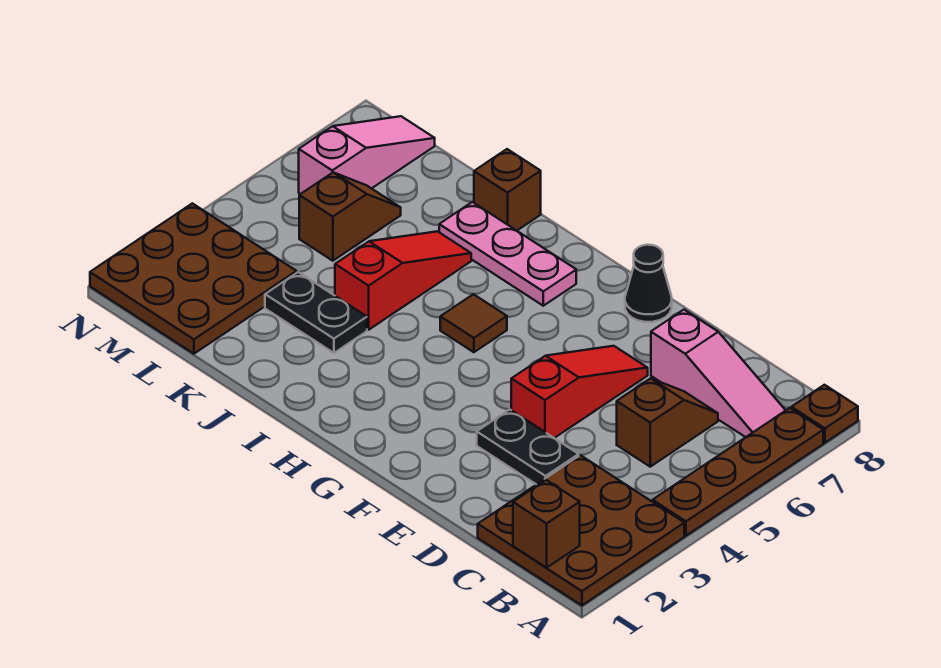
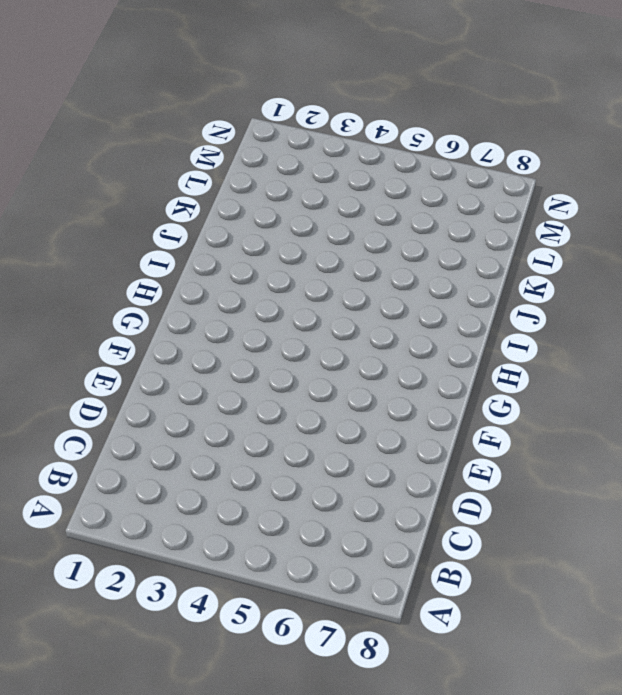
none -> brown plate A1:C3 level 1
none -> brown plate A4:A7 level 1
none -> brown plate A8 level 1

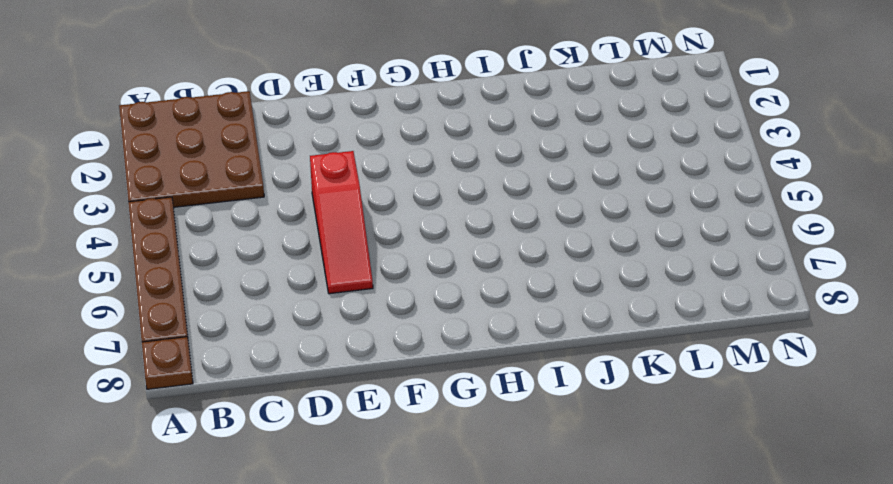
none -> pink slope B7:D7 level 1 top D
none -> brown slope C5:C6 level 1 top 5
none -> black plate D3:E3 level 1

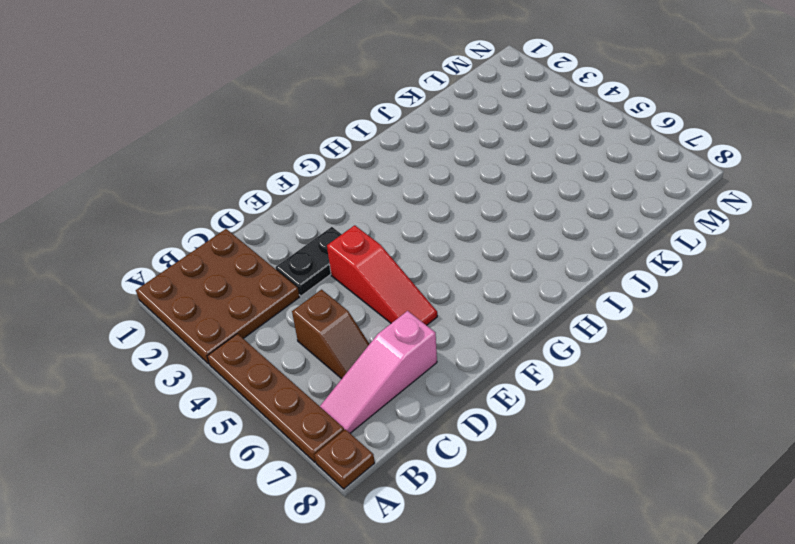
none -> black cone F8 level 1
none -> brown tile H5 level 1
none -> pink plate H7:J7 level 1

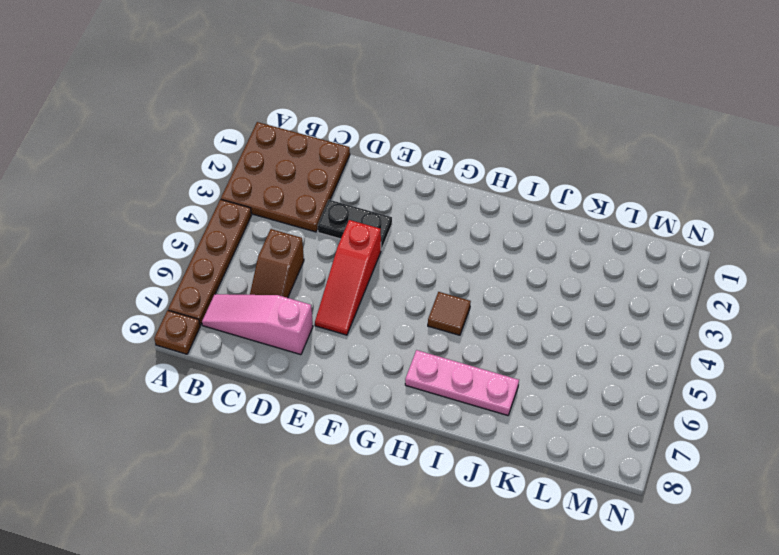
none -> black cone F8 level 1
none -> black plate J3:K3 level 1
none -> red slope J4:J6 level 1 top 4

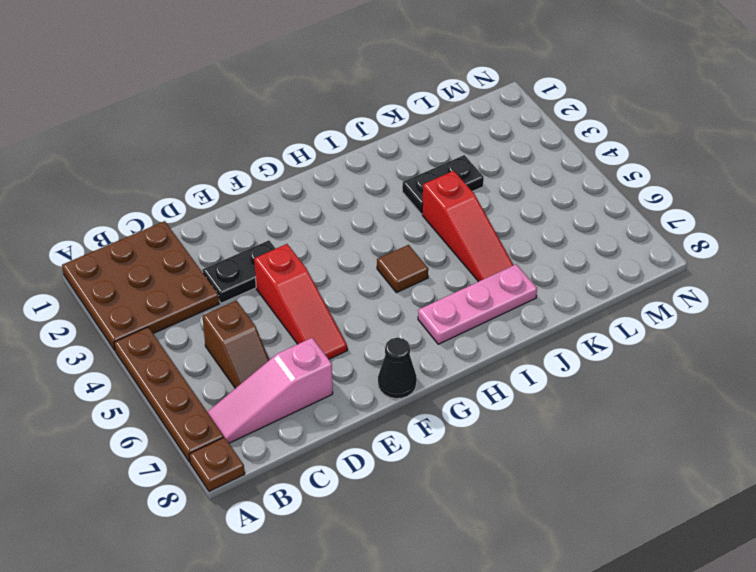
none -> brown brick J8 level 1
none -> brown plate L1:N3 level 1
none -> brown slope L5:L6 level 1 top 5

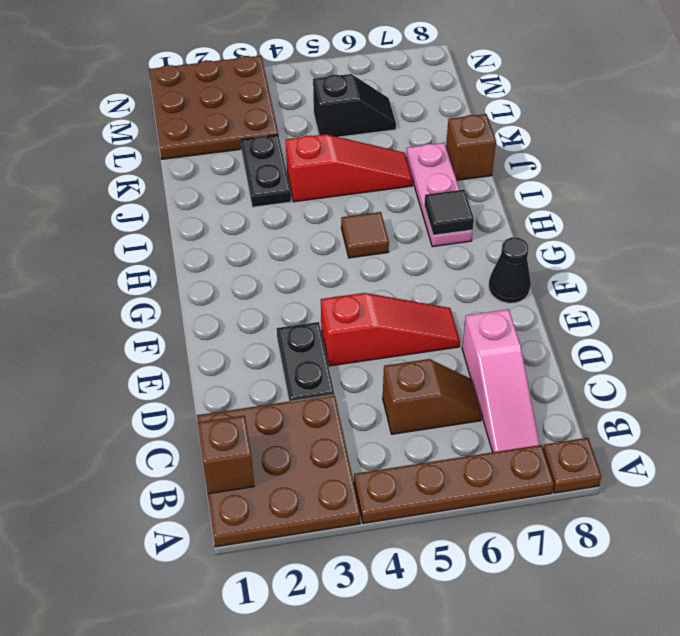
black tile H7 level 2 -> none
black slope L5:L6 level 1 top 5 -> brown slope L5:L6 level 1 top 5
none -> pink slope M6:M8 level 1 top 6

